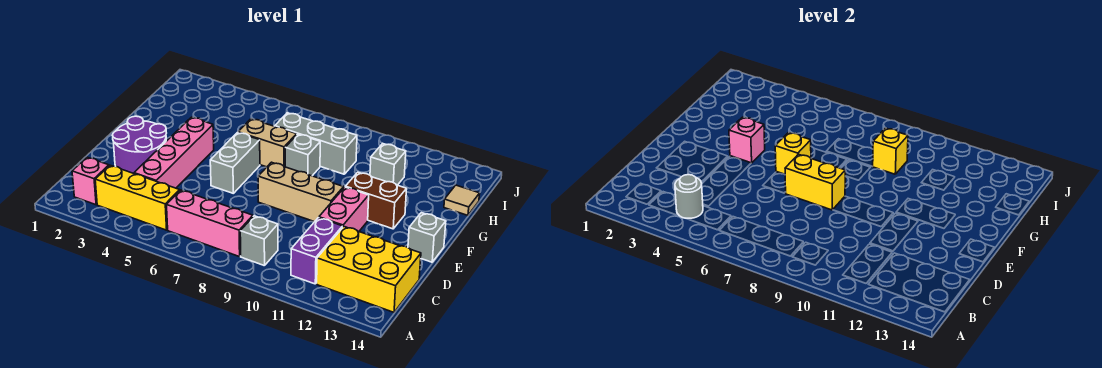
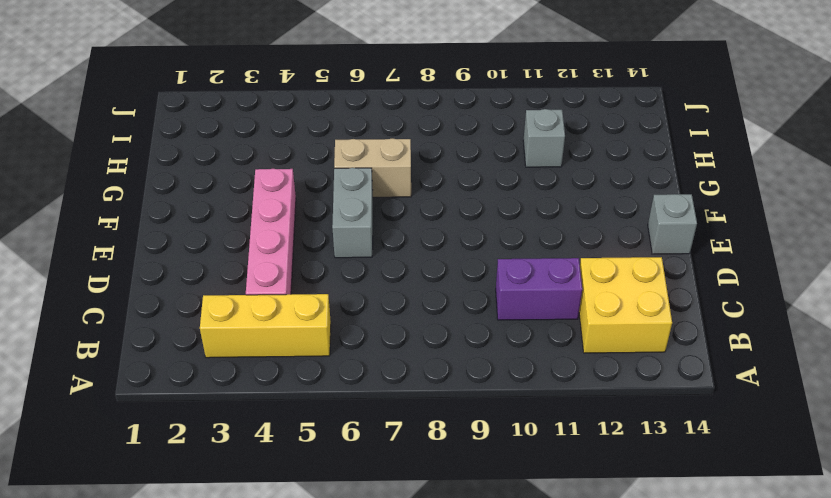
yellow brick B12:C13 level 1 -> yellow brick B12:C14 level 1
purple brick C10:C11 level 1 -> purple brick B11:C11 level 1
none -> pink brick B2 level 1
none -> pink brick B6:B8 level 1
none -> grey brick B9 level 1

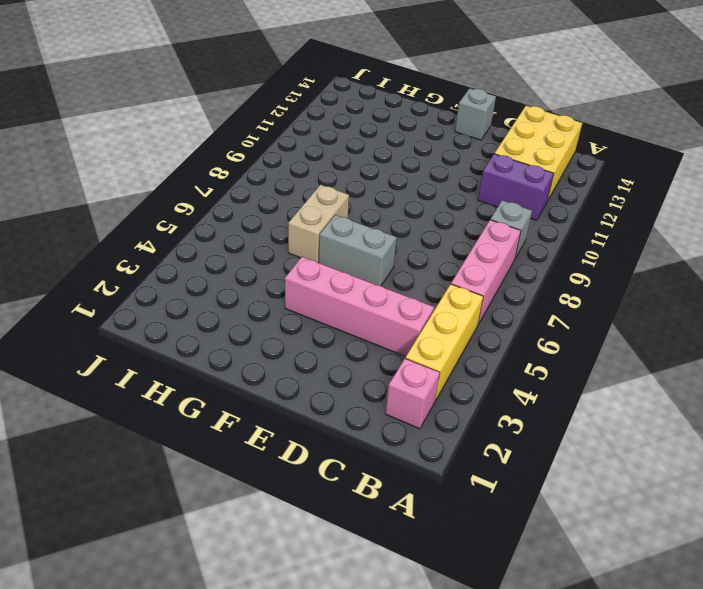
none -> purple round brick D2:E3 level 1
none -> pink brick D11:E11 level 1
none -> tan brick E8:E10 level 1

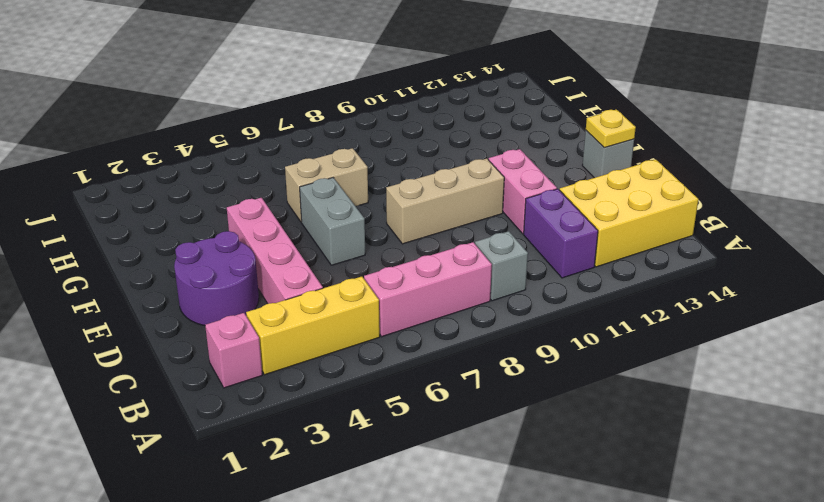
yellow plate E14 level 2 -> none
none -> brown brick F11:F12 level 1
none -> grey brick G8 level 1
none -> grey brick H7:H9 level 1

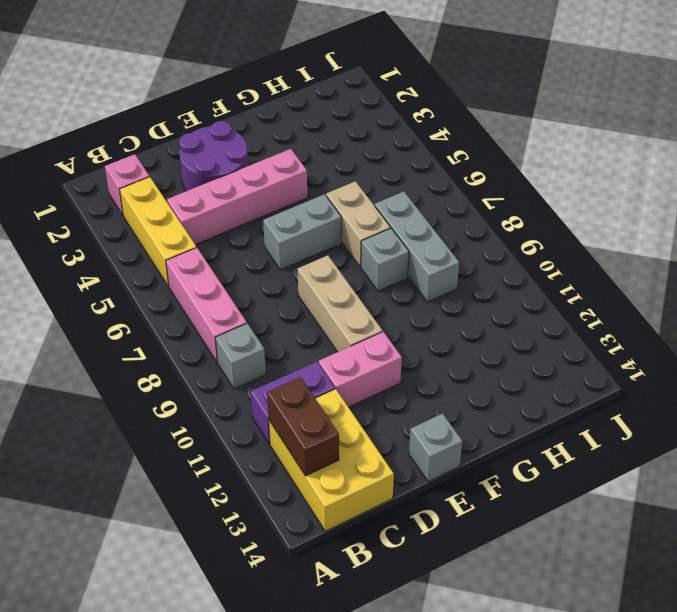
brown brick B12:B13 level 2 -> brown brick F11:F12 level 1
none -> grey brick H11 level 1
none -> tan tile H14 level 1
none -> grey round brick B4 level 2

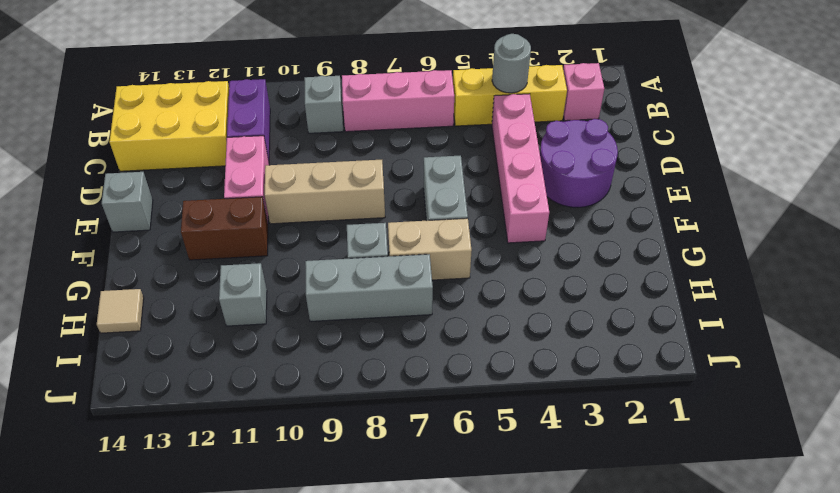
none -> yellow brick E7:E8 level 2
none -> pink brick F4 level 2
none -> yellow brick F6 level 2

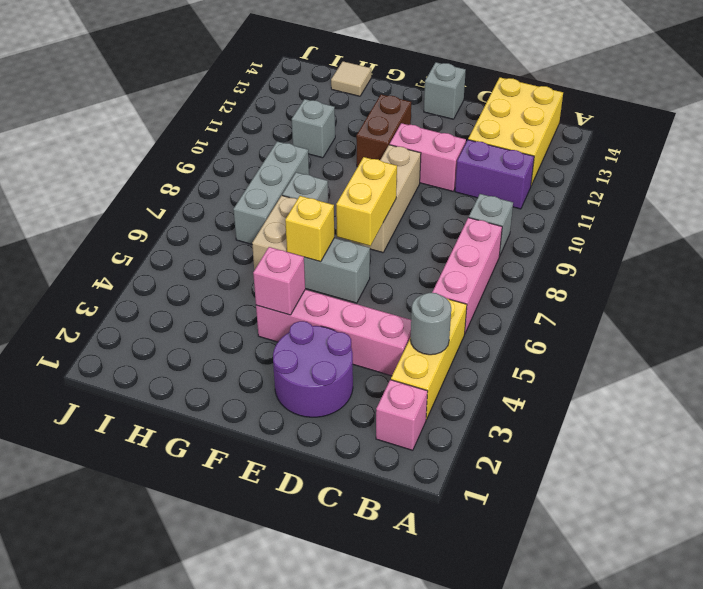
none -> yellow brick H9 level 2

